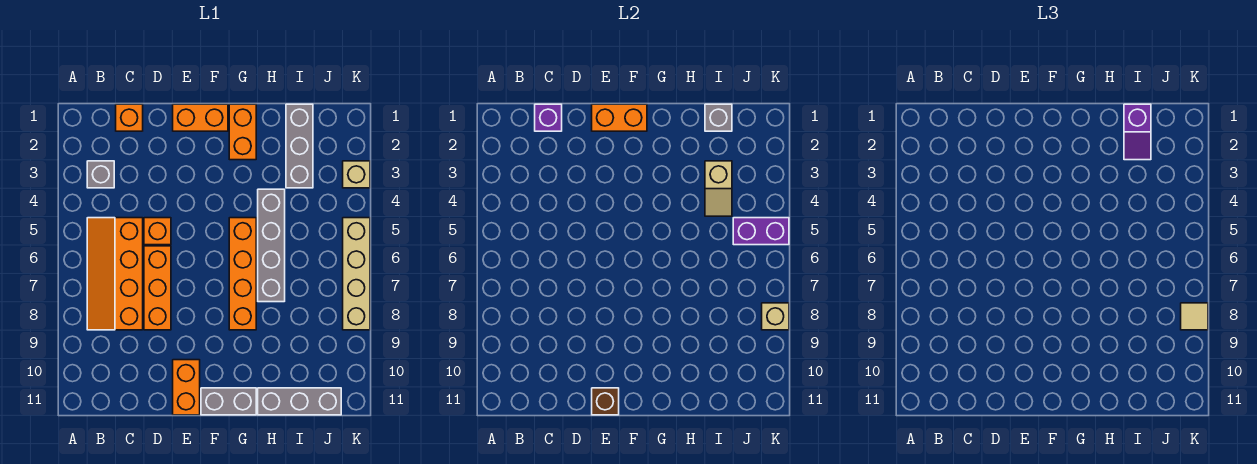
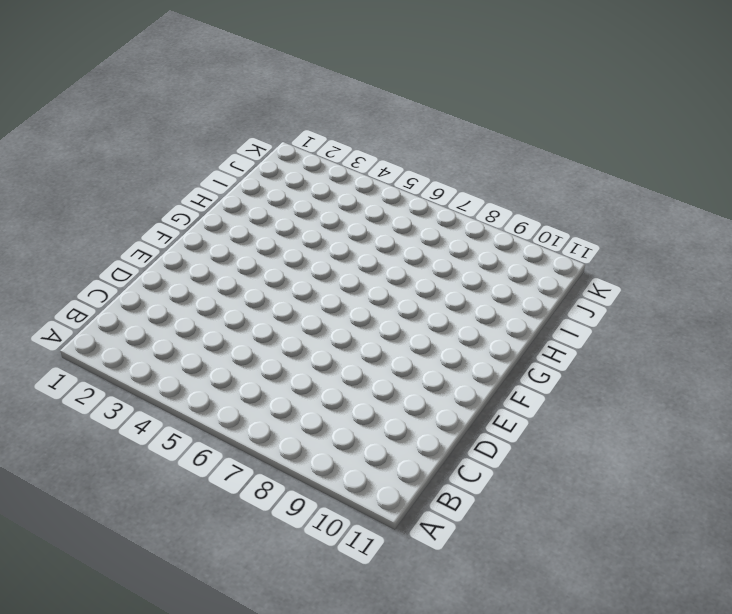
none -> grey brick B3 level 1
none -> orange slope B5:C8 level 1 top C
none -> orange brick C1 level 1

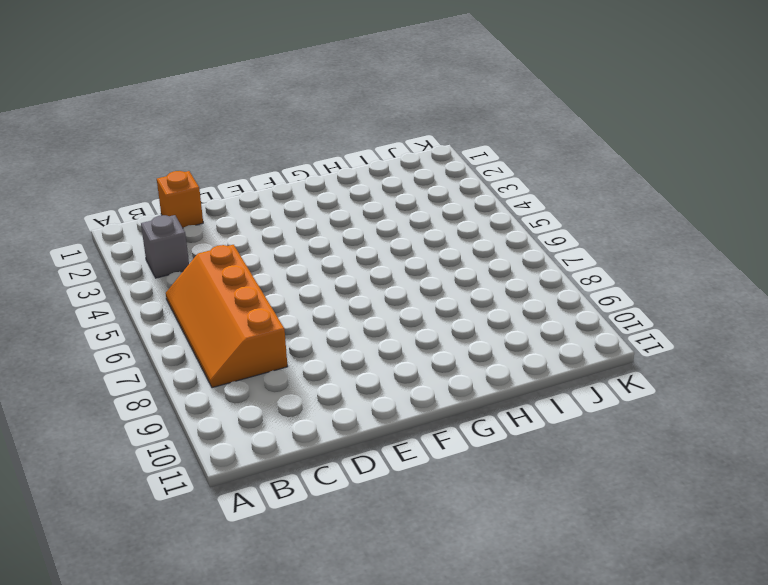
none -> orange brick D5 level 1
none -> orange brick D6:D8 level 1
none -> orange brick E1:F1 level 1

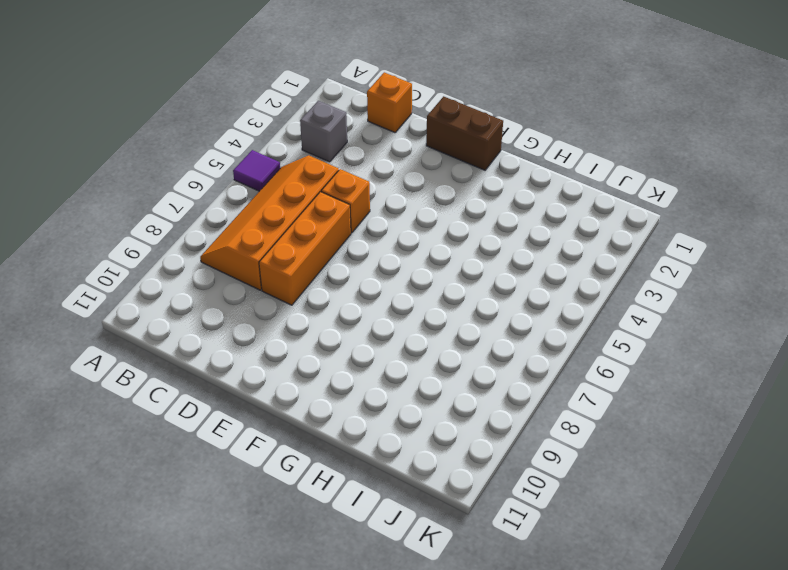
purple tile A5 level 1 -> none
brown brick E1:F1 level 1 -> orange brick E1:F1 level 1
none -> orange brick E10:E11 level 1
none -> grey brick F11:G11 level 1
none -> orange brick G1:G2 level 1

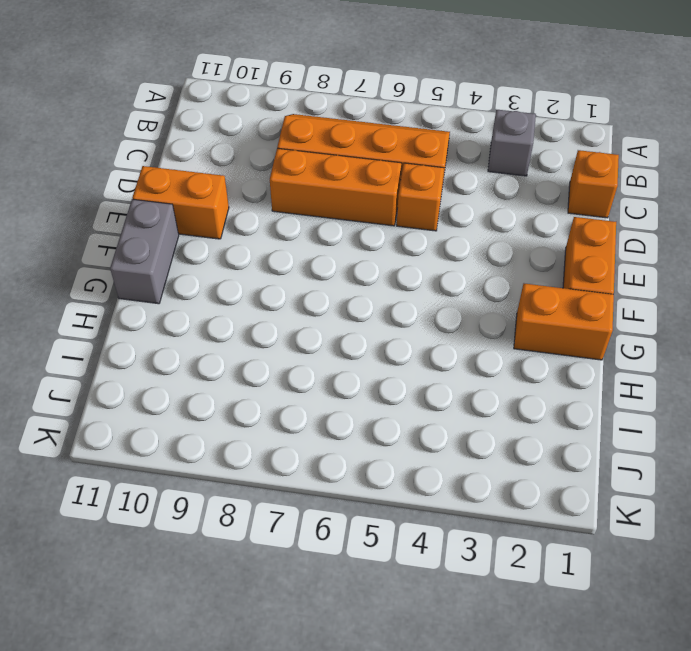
none -> orange brick G5:G8 level 1
none -> grey brick H4:H7 level 1
none -> grey brick H11:J11 level 1

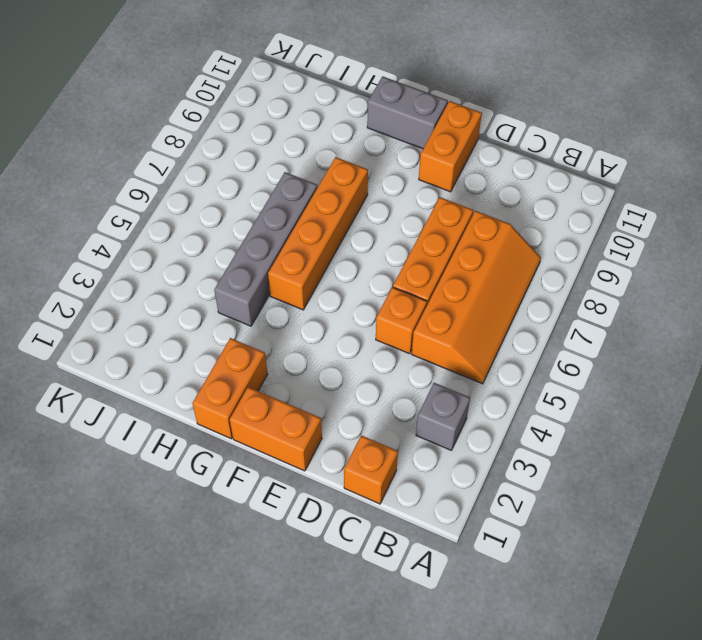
none -> grey brick H11:J11 level 1
none -> grey brick I1:I3 level 1
none -> tan brick K3 level 1

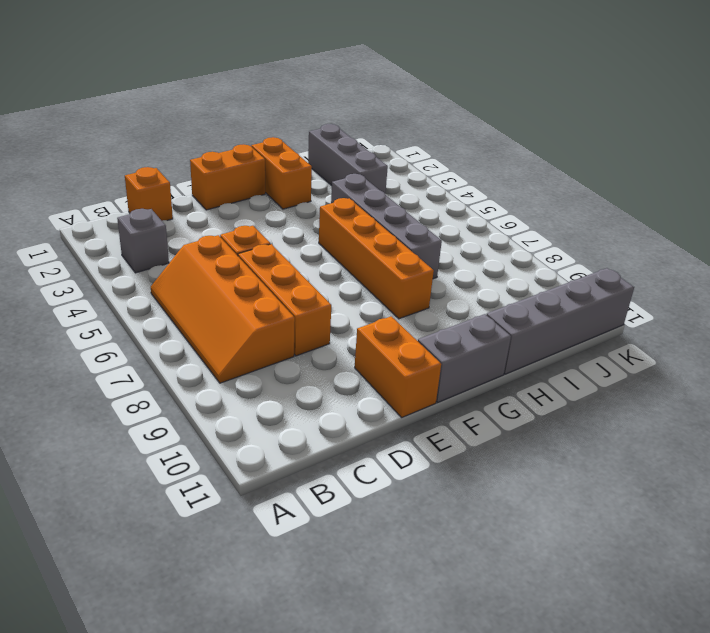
grey brick H11:K11 level 1 -> grey brick H11:J11 level 1
none -> tan brick K3 level 1
none -> tan brick K5:K8 level 1
none -> purple brick C1 level 2

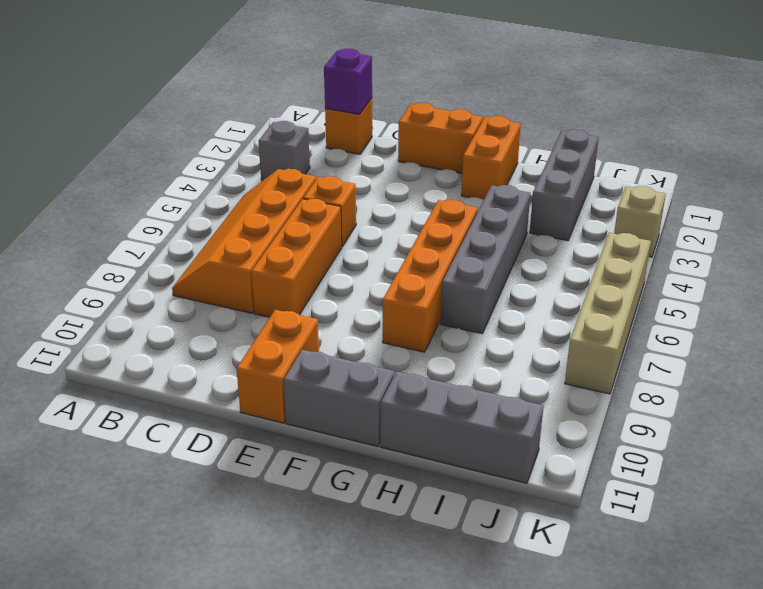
none -> orange brick E1:F1 level 2
none -> brown brick E11 level 2
none -> grey brick I1 level 2

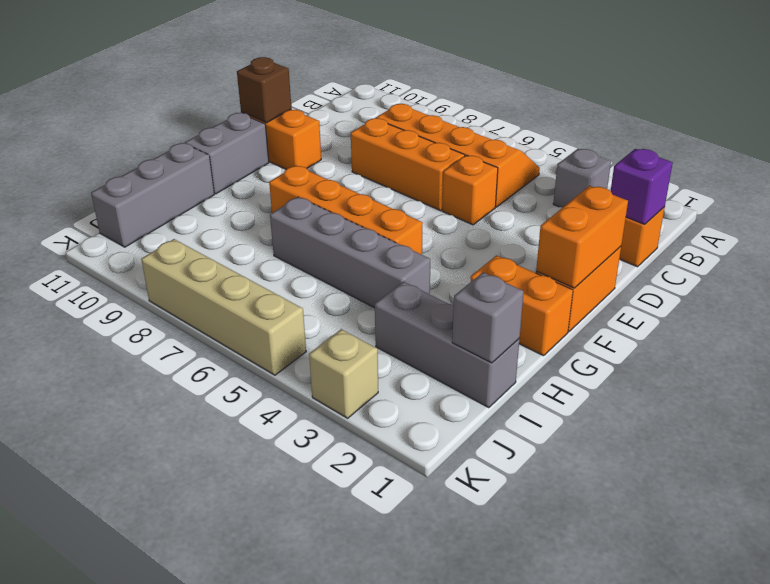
none -> tan slope I3:I4 level 2 top 3
none -> purple brick J5:K5 level 2
none -> tan brick K8 level 2

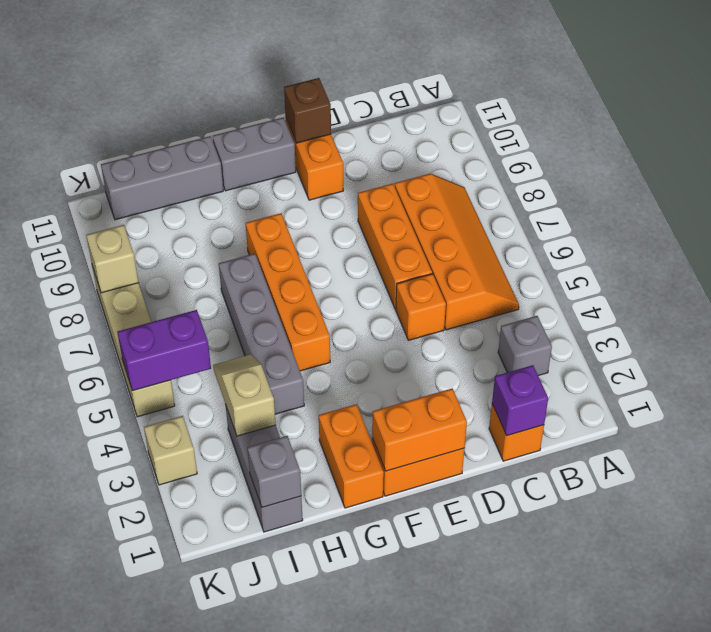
none -> purple slope I1:I2 level 3 top 1
none -> tan tile K8 level 3

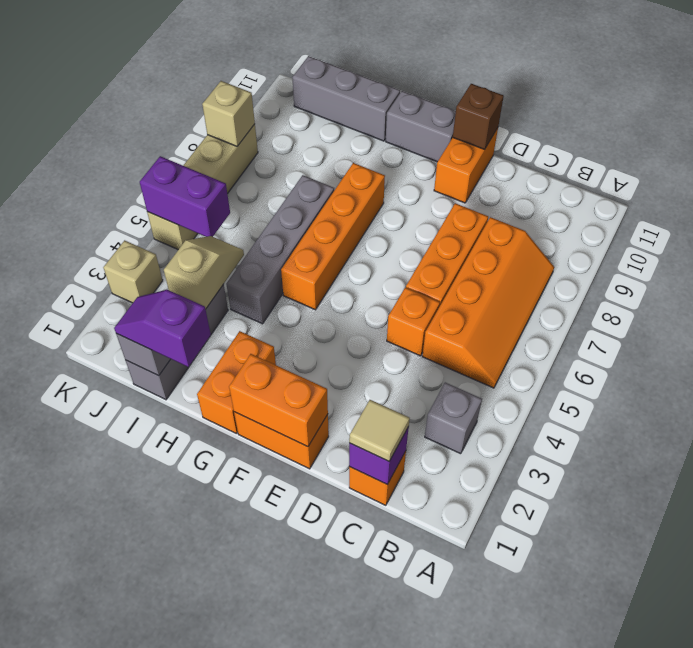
tan tile C1 level 3 -> tan tile K8 level 3
purple slope H1:I1 level 3 top H -> purple slope I1:I2 level 3 top 1

